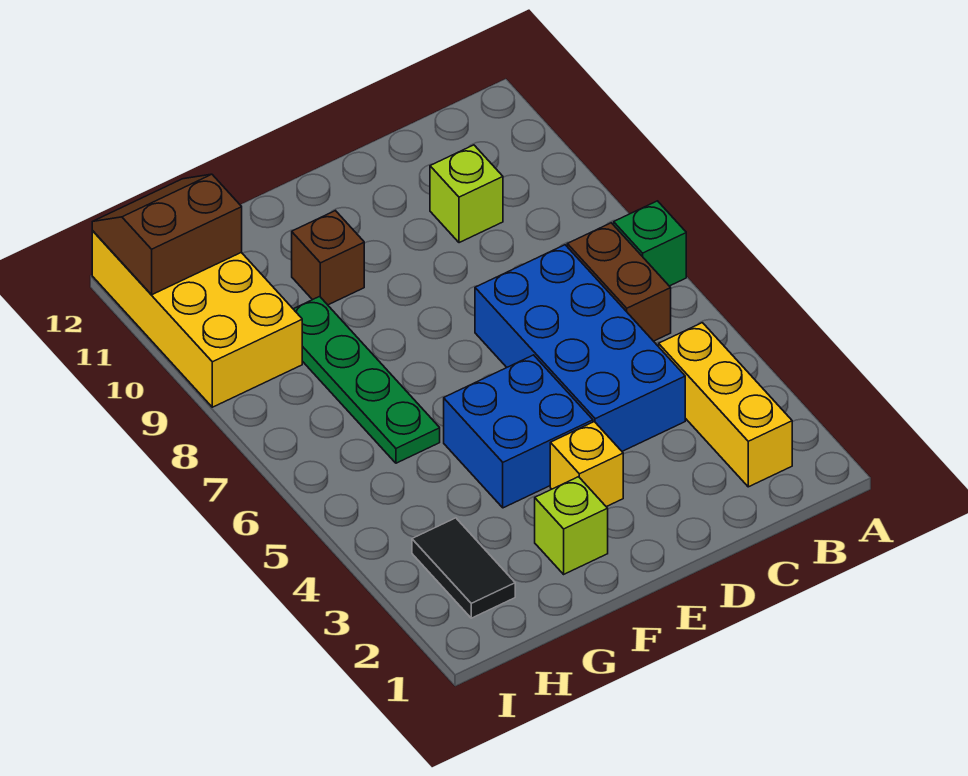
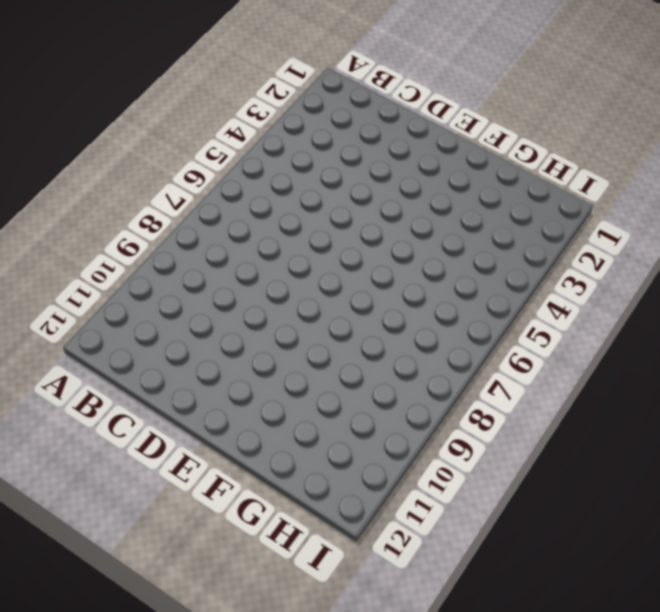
none -> green brick A7 level 1
none -> yellow brick B2:B4 level 1
none -> brown brick B6:B7 level 1

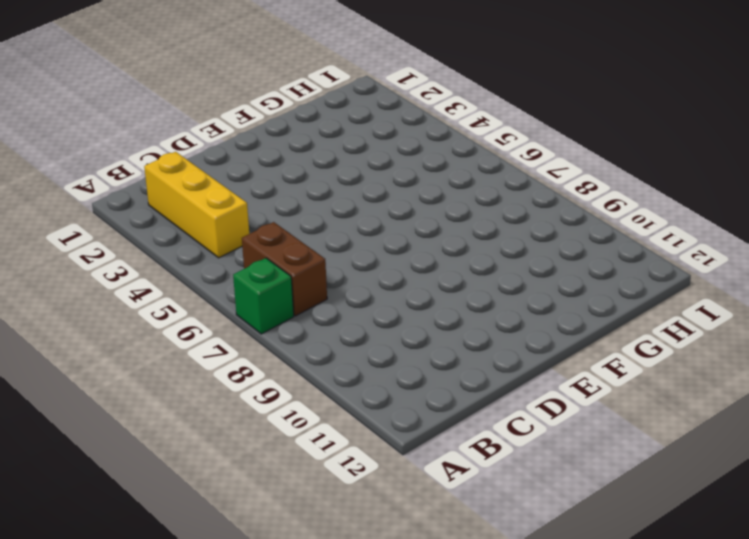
none -> blue brick C4:D7 level 1
none -> lime brick C10 level 1
none -> yellow brick E3 level 1

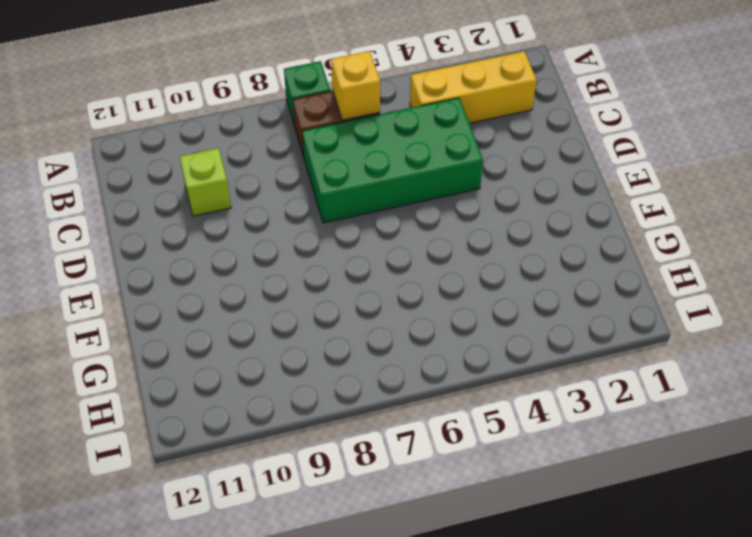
yellow brick B6 level 2 -> yellow brick E3 level 1
green brick C4:D7 level 1 -> blue brick C4:D7 level 1
none -> blue brick E4:F5 level 1
none -> lime brick F2 level 1
none -> brown brick F10 level 1

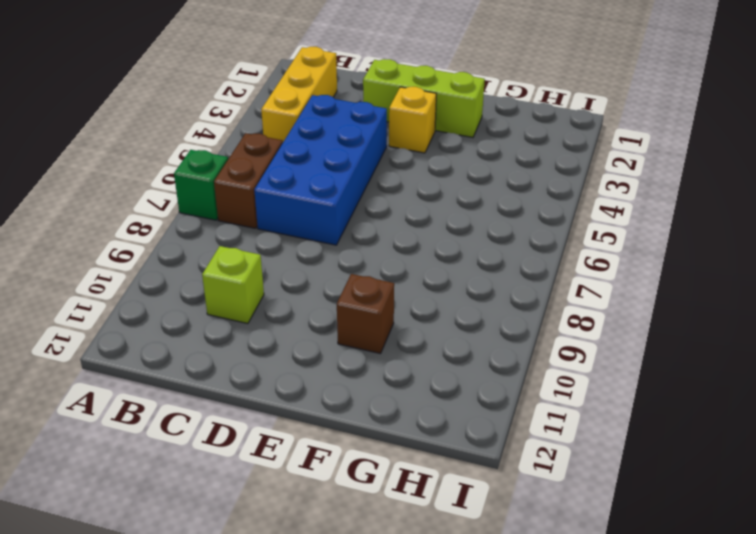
lime brick D2:F2 level 1 -> lime brick F2 level 1
none -> blue brick E4:F5 level 1
none -> green plate G6:G9 level 1
none -> black tile H2:H3 level 1

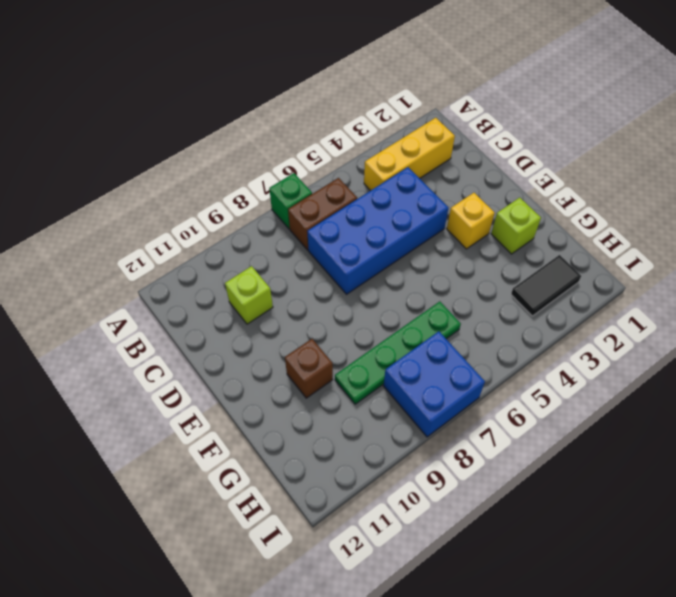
blue brick H7:I8 level 1 -> blue brick E4:F5 level 1
none -> yellow brick H9:I12 level 1
none -> brown slope H11:I12 level 2 top 11

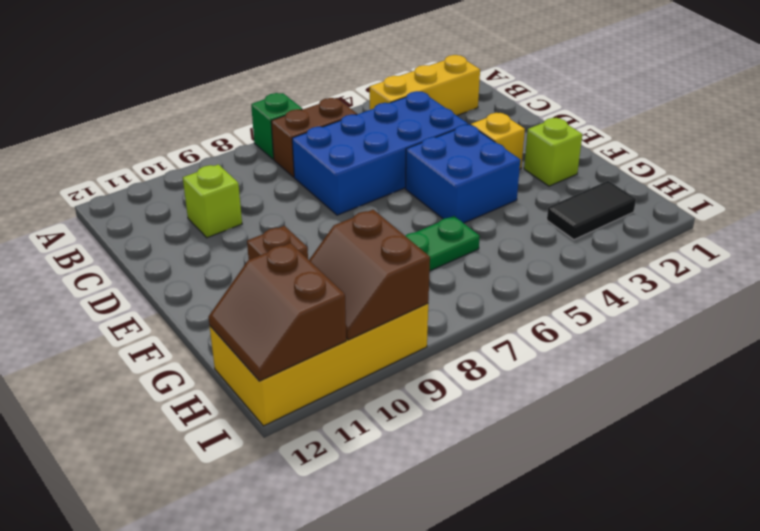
brown slope H9:I10 level 2 top 9 -> none

